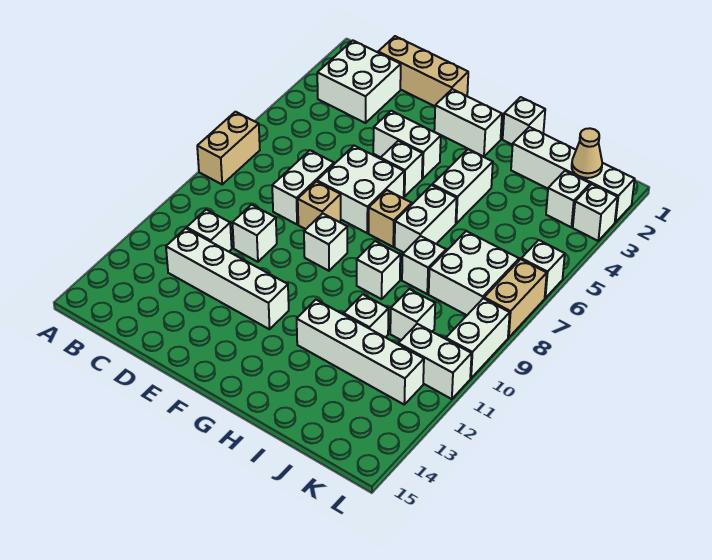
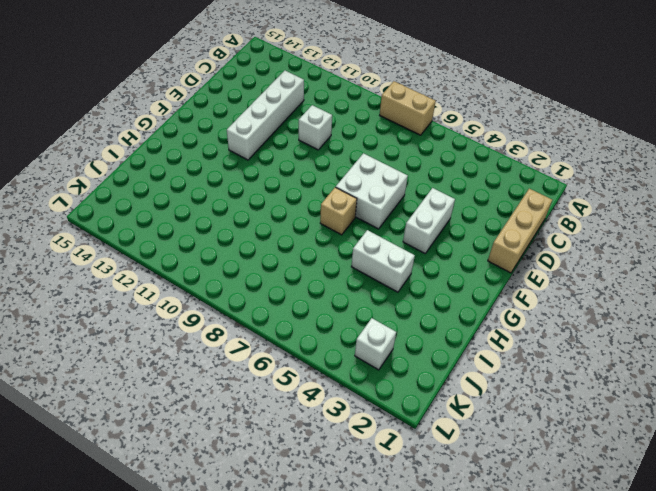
none -> white brick B2:C3 level 1
none -> white brick C11 level 1
none -> white brick D7:D8 level 1
none -> tan brick E8 level 1

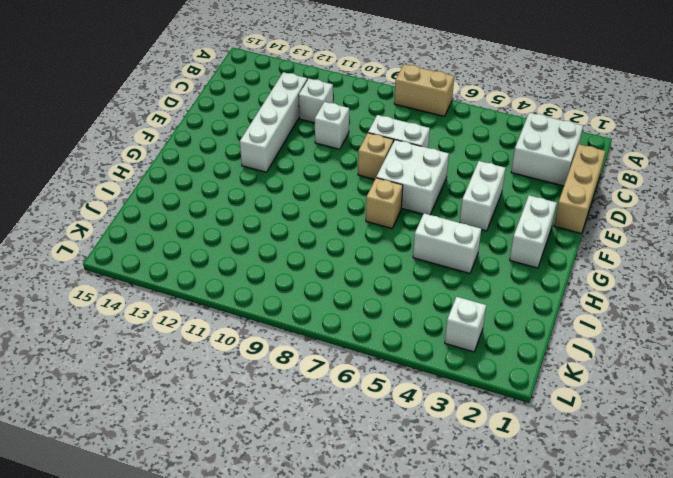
none -> white brick F5 level 1
none -> white brick F9 level 1
none -> white brick H1 level 1
none -> white brick H6:H7 level 1

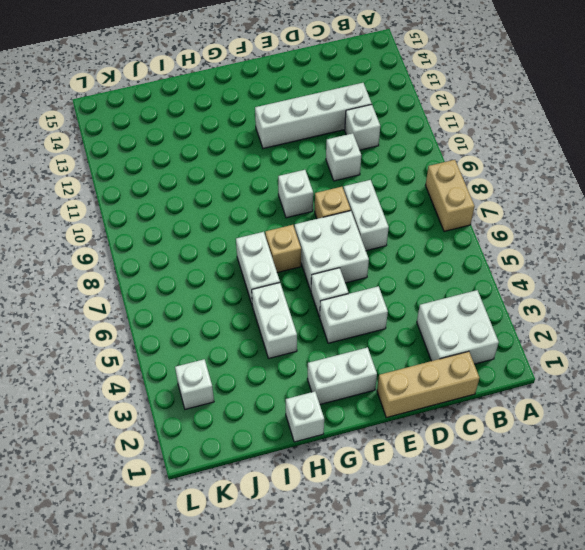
none -> white brick H9 level 1
none -> white brick H12:K12 level 1
none -> white brick I2:L2 level 1
none -> white brick I8 level 1

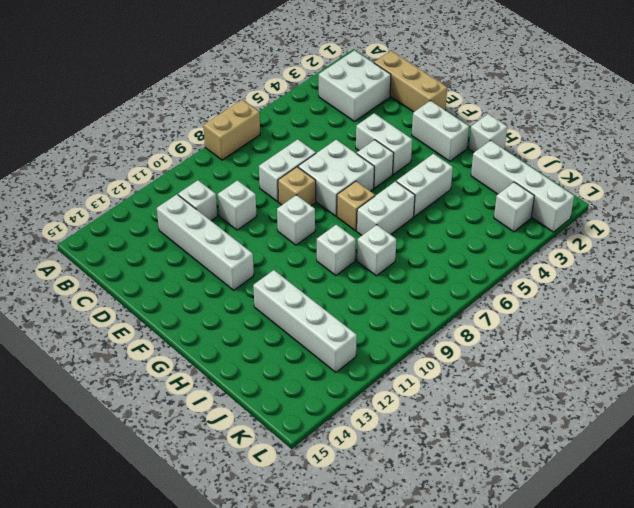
none -> white brick I11 level 1
none -> white brick J7:K8 level 1
none -> white brick J10 level 1
none -> white brick K11:L11 level 1

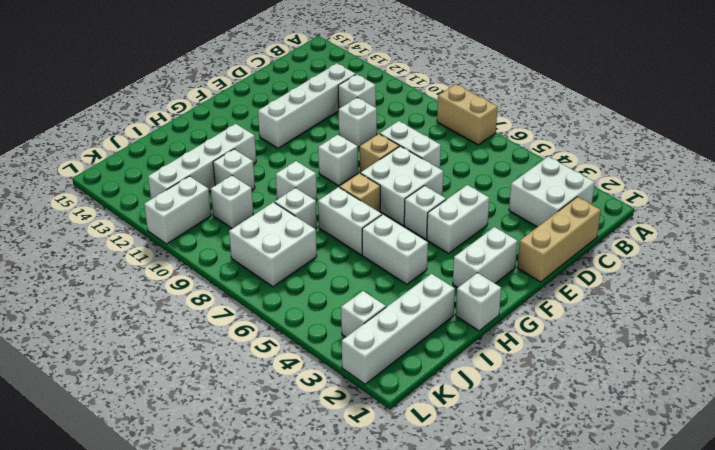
none -> white brick L3 level 1
none -> white brick L6 level 1
none -> tan brick L7:L8 level 1
none -> white brick L9:L10 level 1

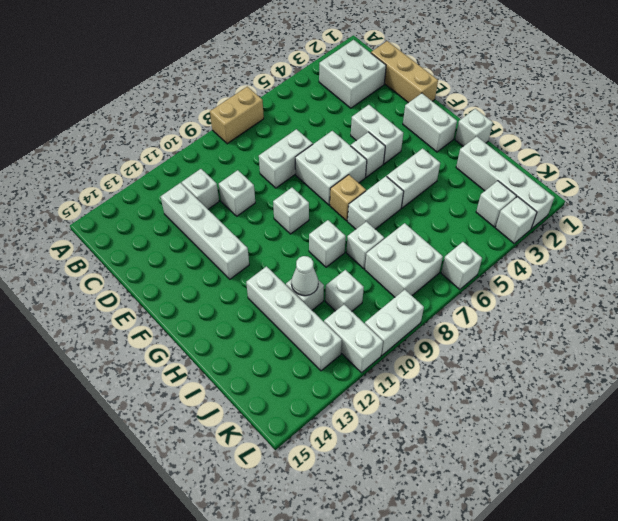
white cone I11 level 2 -> none
none -> tan brick E8 level 1
none -> tan brick L7:L8 level 1
none -> tan cone K2 level 2

